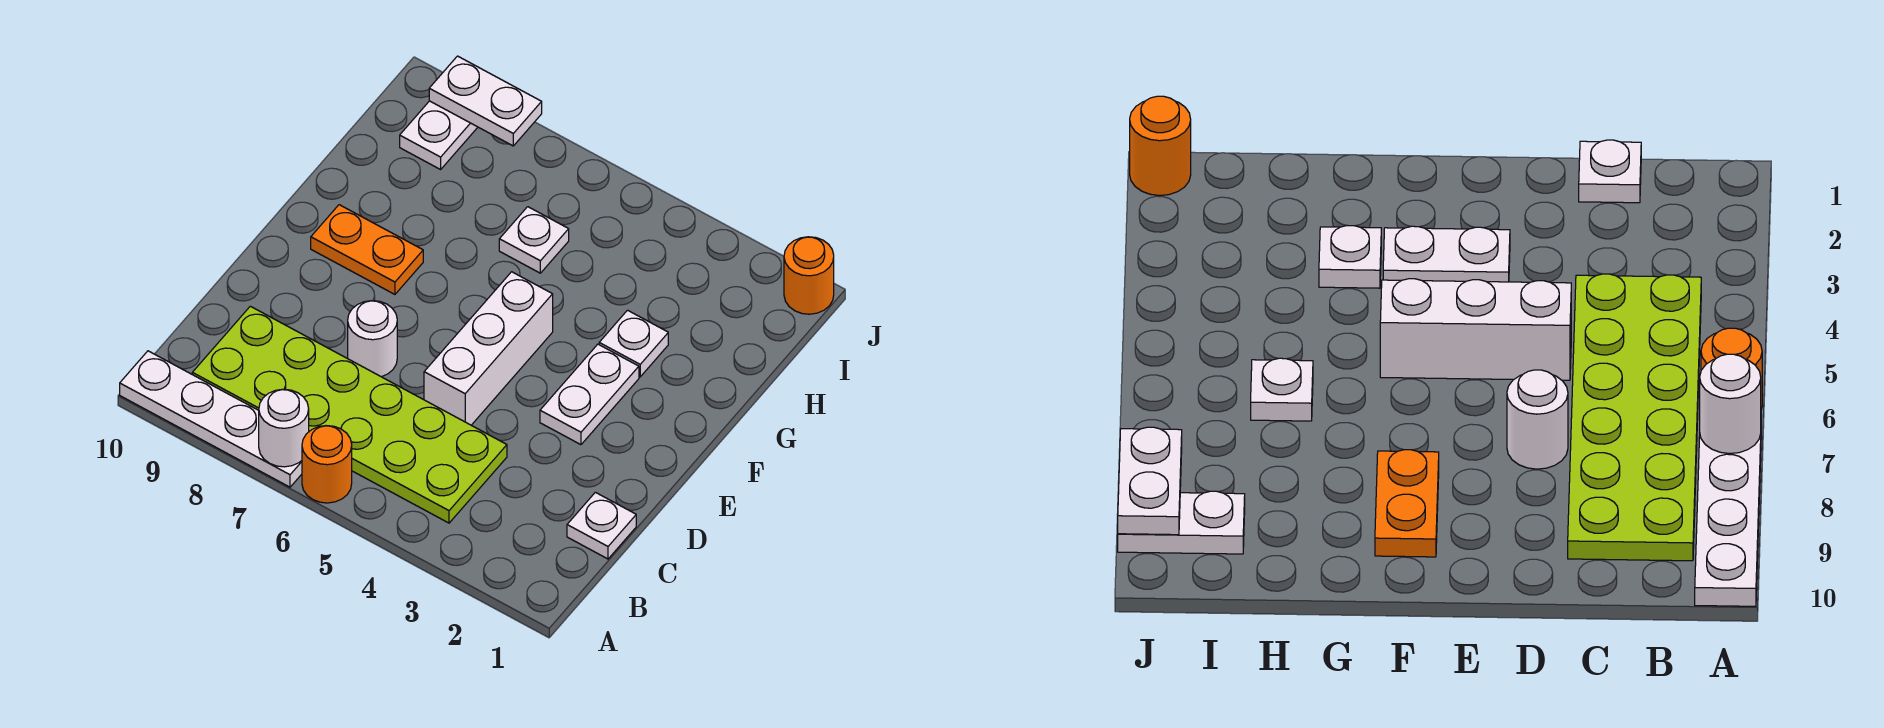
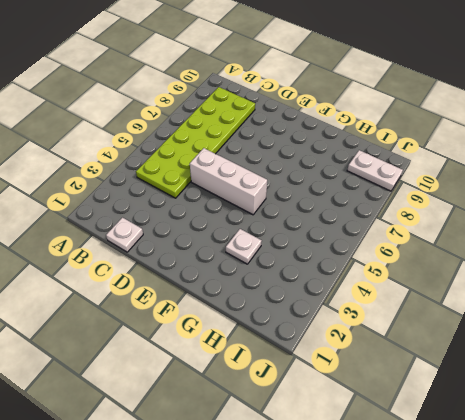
none -> orange round brick A6 level 1
none -> white plate A7:A10 level 1
none -> white round brick D7 level 1

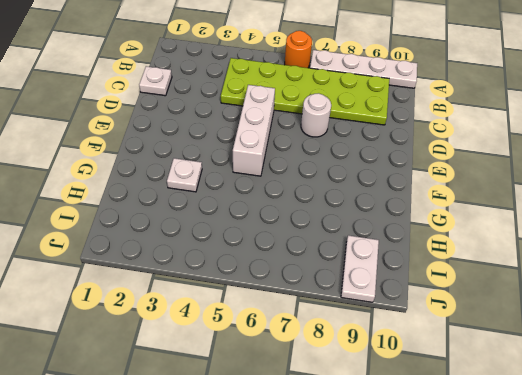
none -> white plate E3:F3 level 1
none -> orange plate F8:F9 level 1
none -> white plate H6 level 1

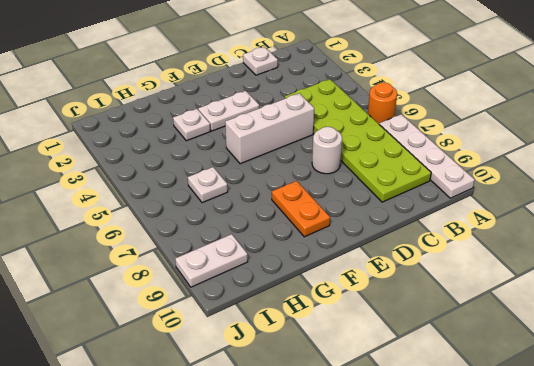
none -> orange round brick J1 level 1
none -> white round brick A7 level 2
none -> white plate J8:J9 level 2

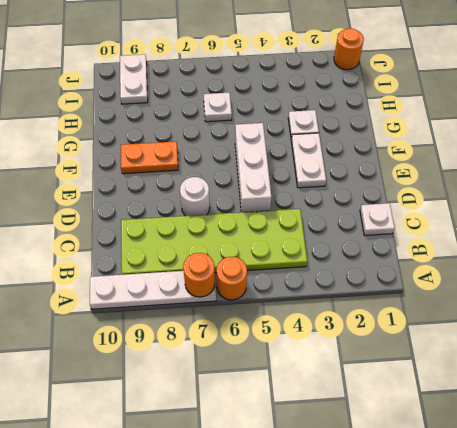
orange round brick A7 level 2 -> white round brick A7 level 2
none -> white plate J8:J9 level 2

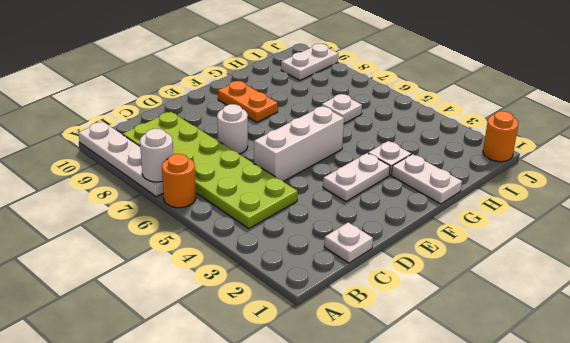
white plate G1:G2 level 1 -> white plate J8:J9 level 2

